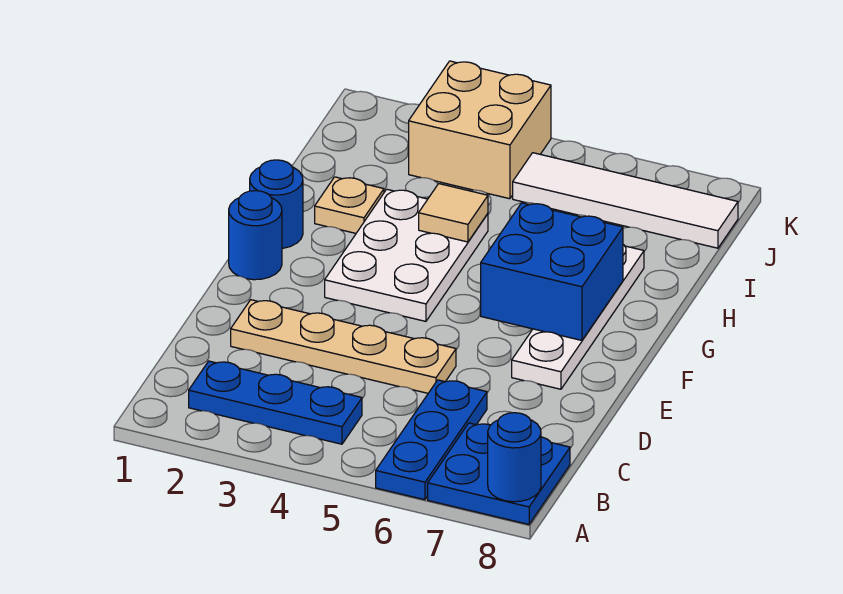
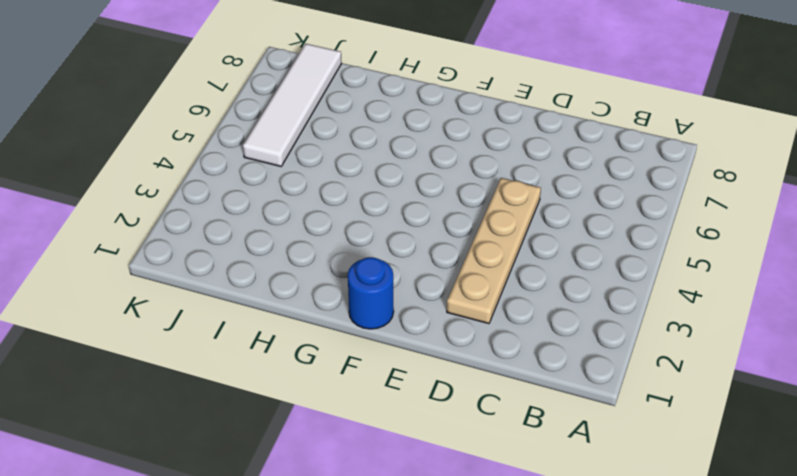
none -> blue plate A6:C6 level 1
none -> blue plate A7:B8 level 1
none -> blue plate B2:B4 level 1

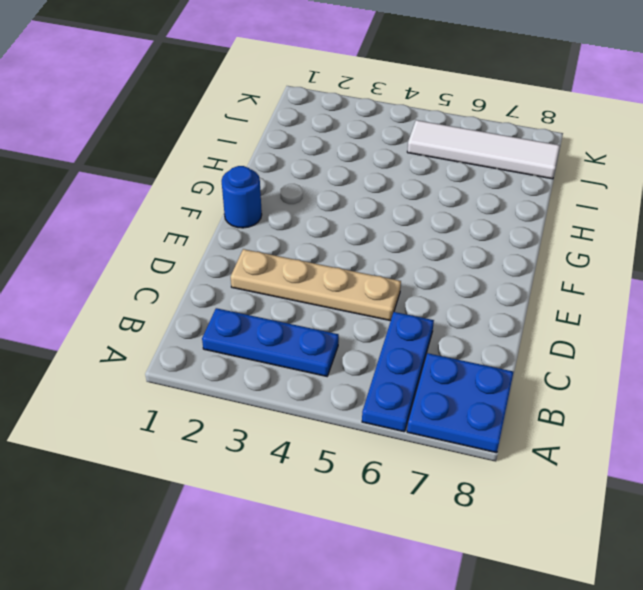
none -> white plate E7:H7 level 1
none -> white plate F3:H4 level 1
none -> blue round brick G1 level 1

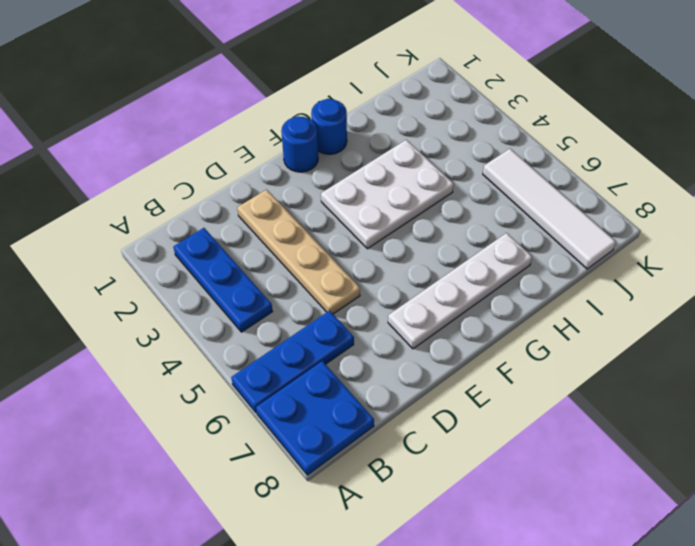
none -> tan plate H2 level 1
none -> tan brick J3:K4 level 1
none -> blue round brick A8 level 2

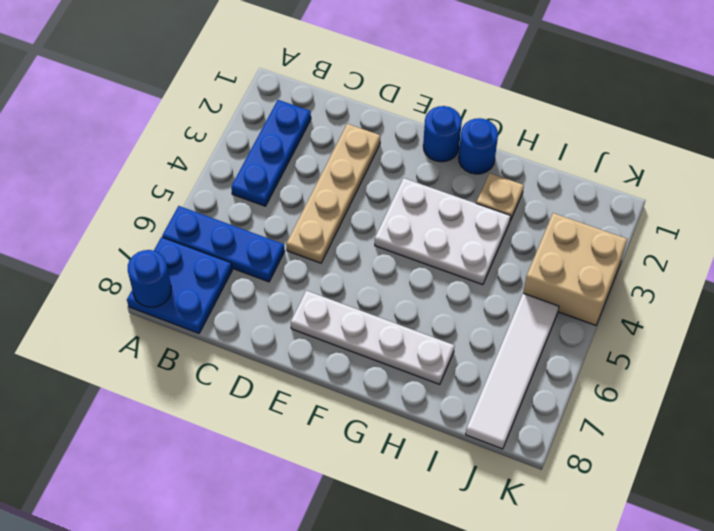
none -> blue brick F6:G7 level 2
none -> tan tile H4 level 2

